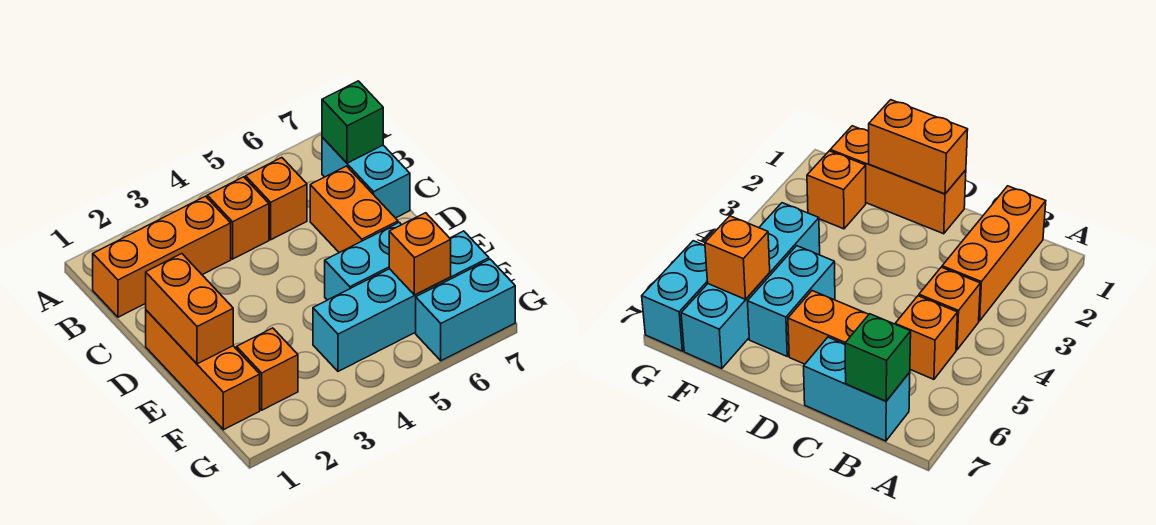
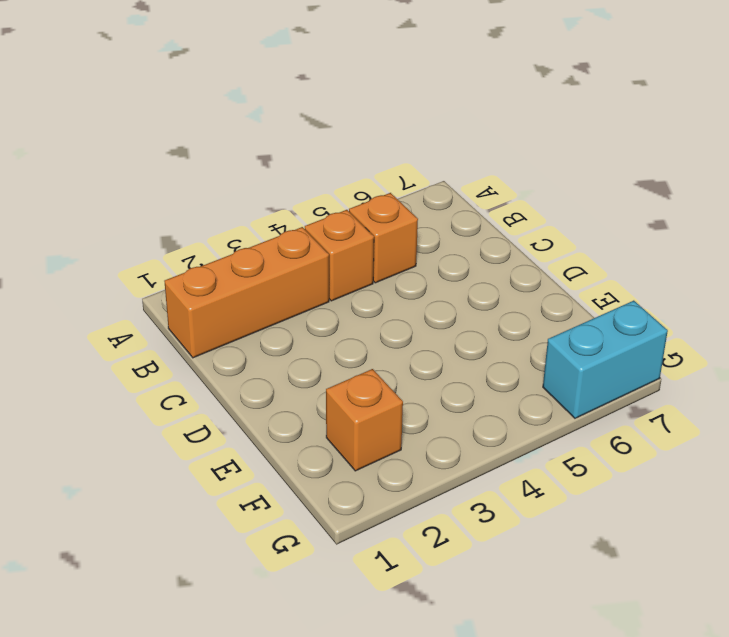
none -> cyan brick B7:C7 level 1
none -> orange brick C6:D6 level 1
none -> orange brick D1:F1 level 1

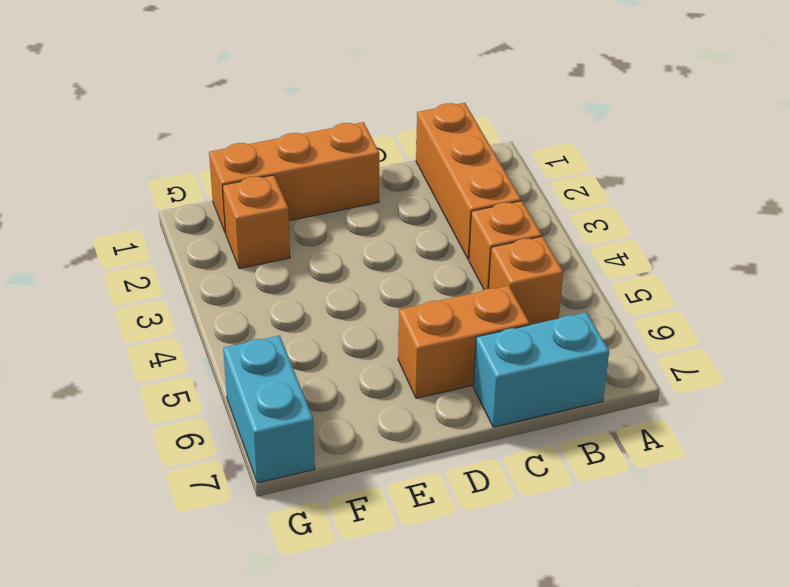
none -> cyan brick E5:E6 level 1
none -> cyan brick F4:F7 level 1
none -> green brick B7 level 2

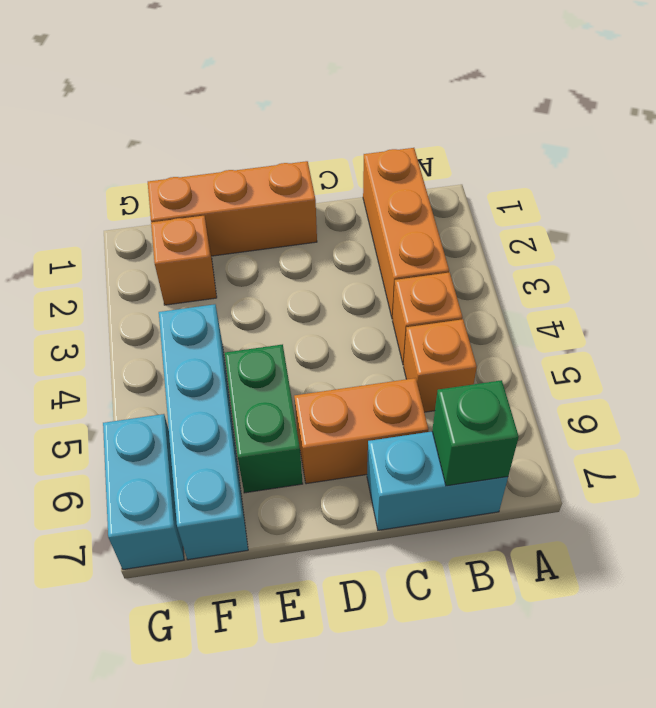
green brick E5:E6 level 1 -> cyan brick E5:E6 level 1
none -> orange brick D1:E1 level 2
none -> orange brick F6 level 2

